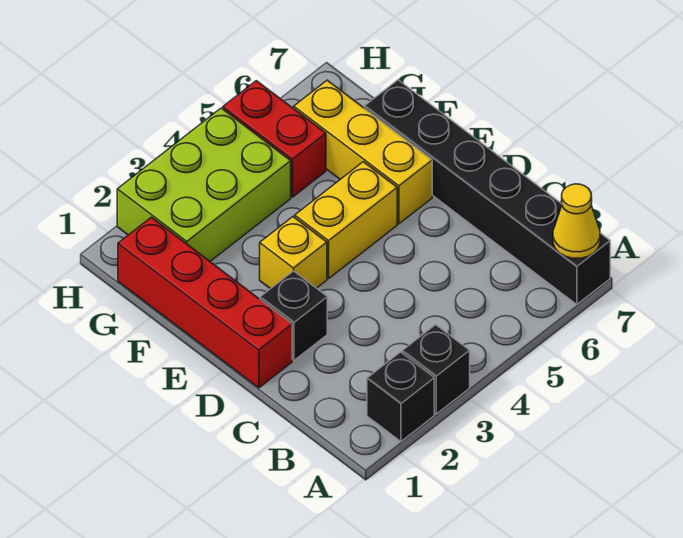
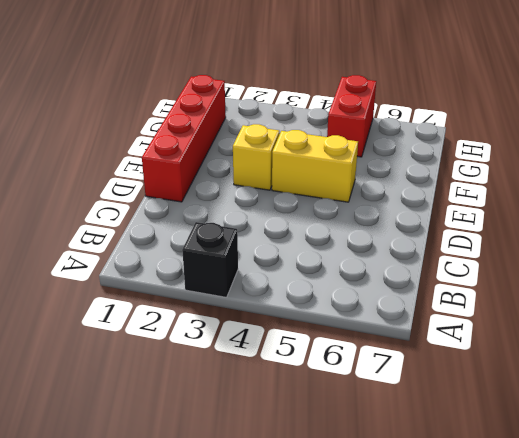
none -> black brick A2 level 1
none -> black brick A7:F7 level 1

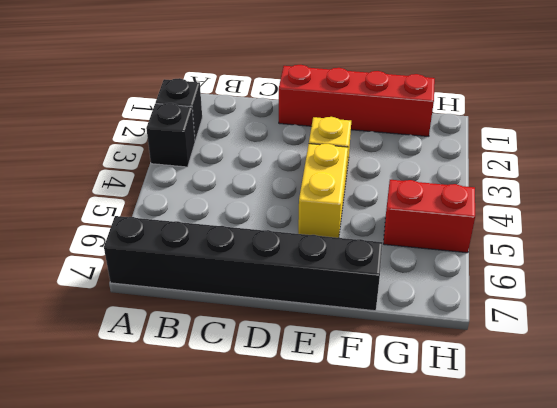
none -> black brick D2 level 1
none -> yellow brick E6:G6 level 1

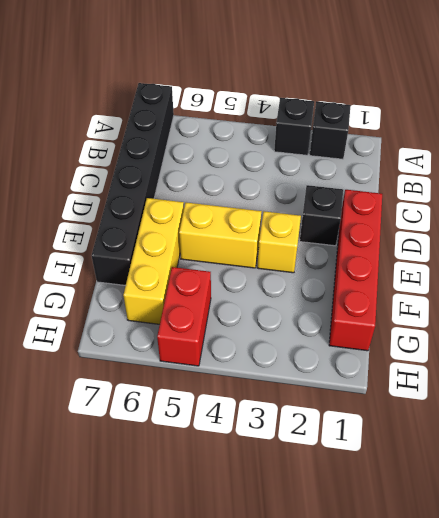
none -> lime brick G2:H4 level 1
none -> yellow cone A7 level 2

